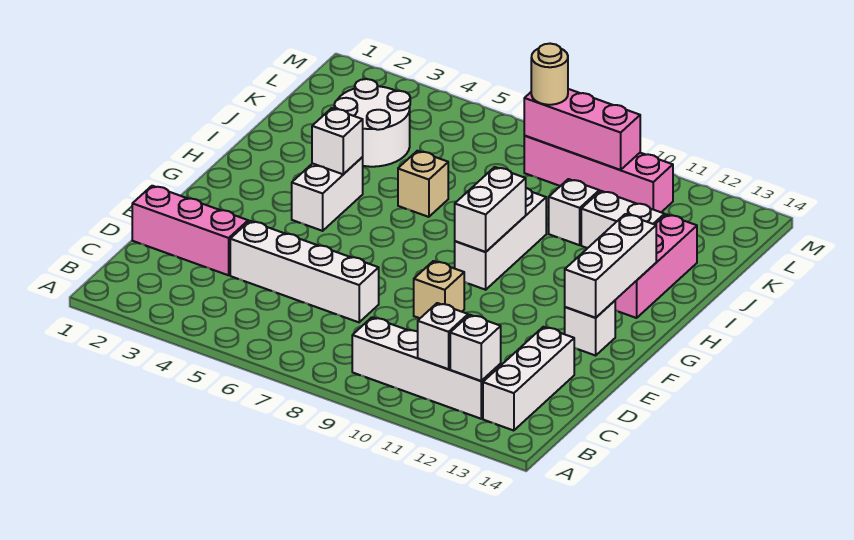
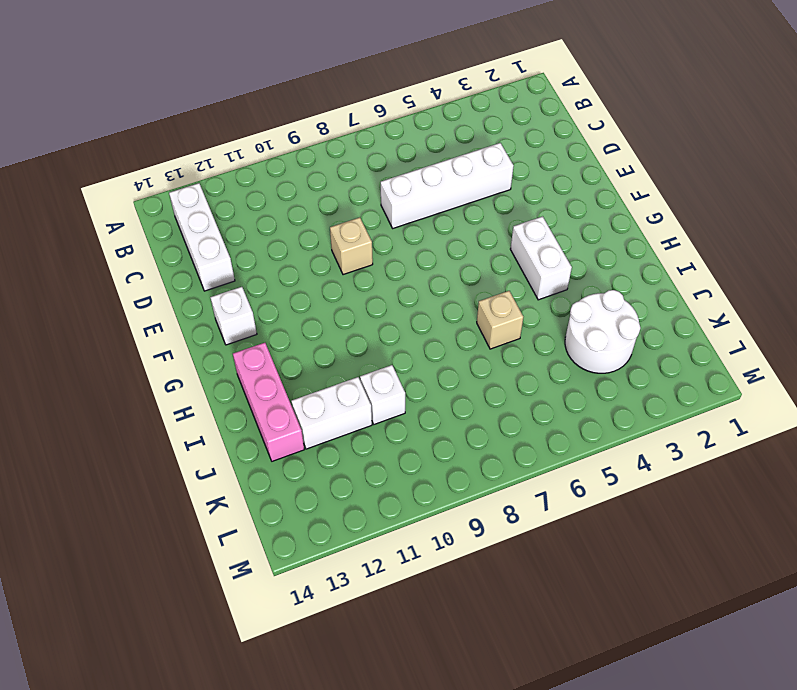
none -> white brick B9:B12 level 1
none -> pink brick D1:D3 level 1
none -> white brick G9:I9 level 1

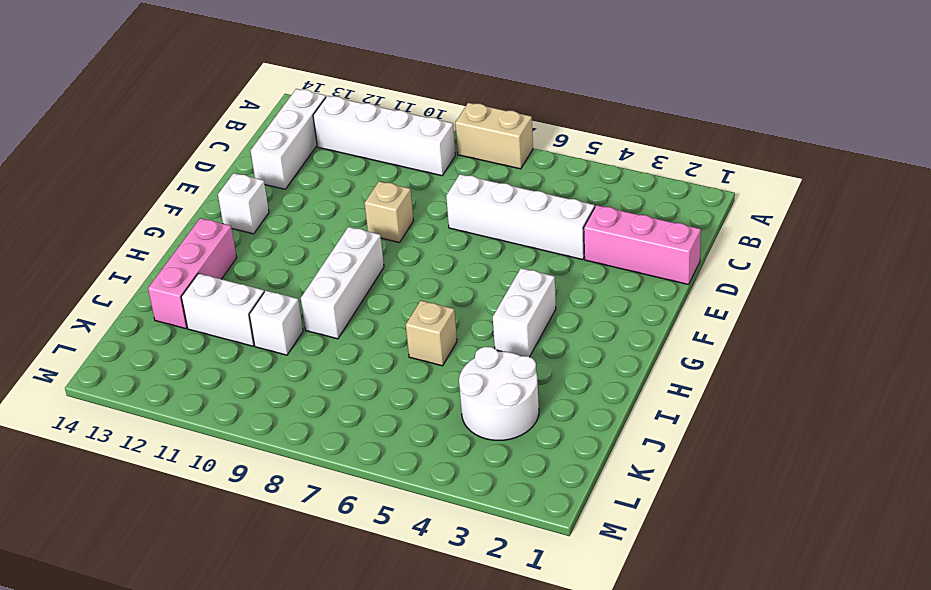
tan brick A7:A8 level 1 -> none
none -> pink brick L8:L11 level 1
none -> white brick B11 level 2
none -> white brick B12 level 2

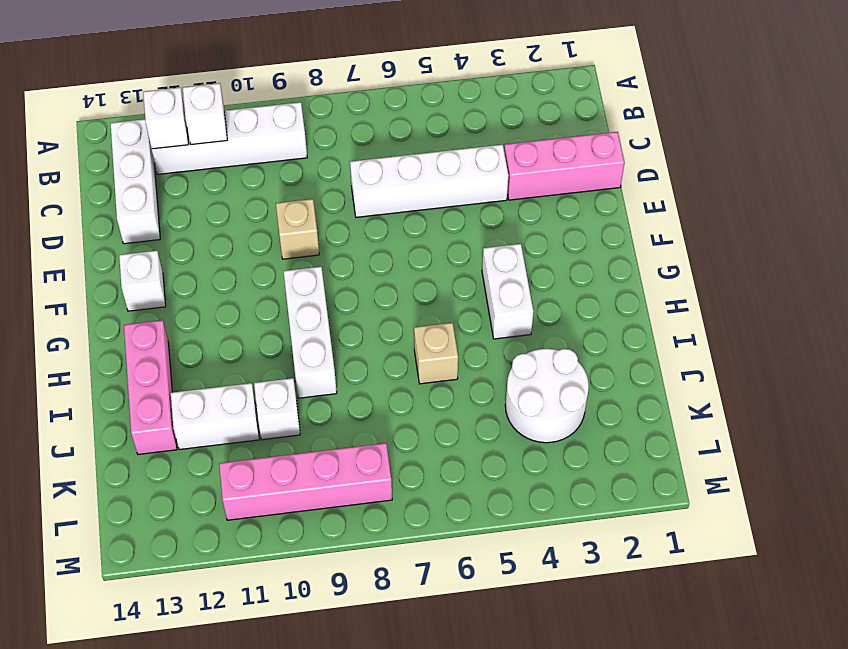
none -> white brick F13:H13 level 2
none -> white brick G9:H9 level 2
none -> white brick H4 level 2

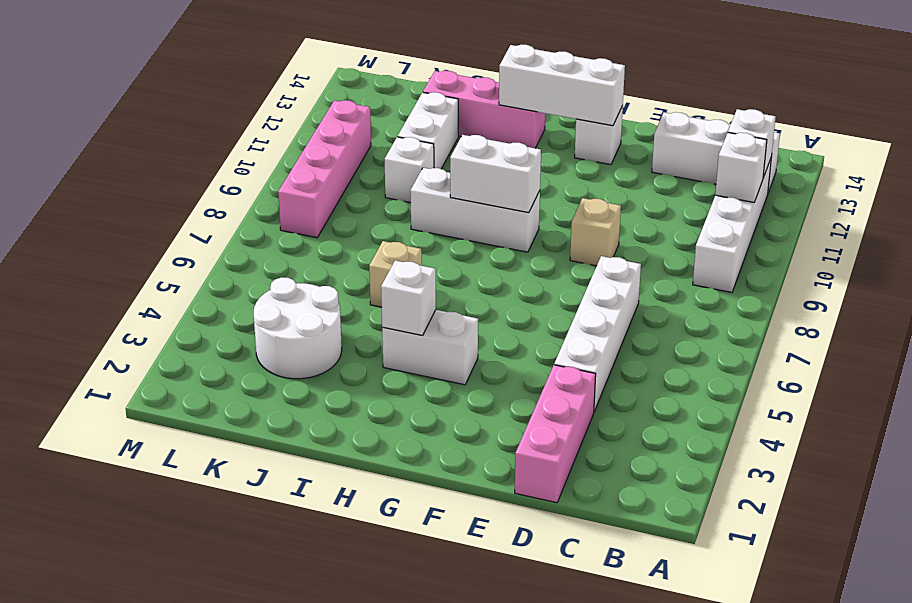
none -> pink brick L8:L10 level 2
none -> tan round brick L8 level 3

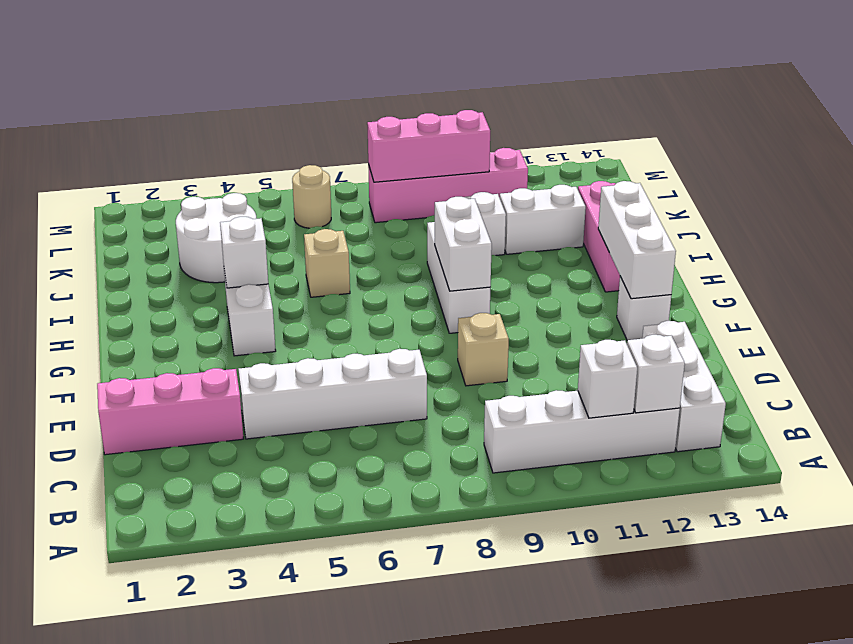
tan round brick L6 level 1 -> tan round brick L8 level 3

